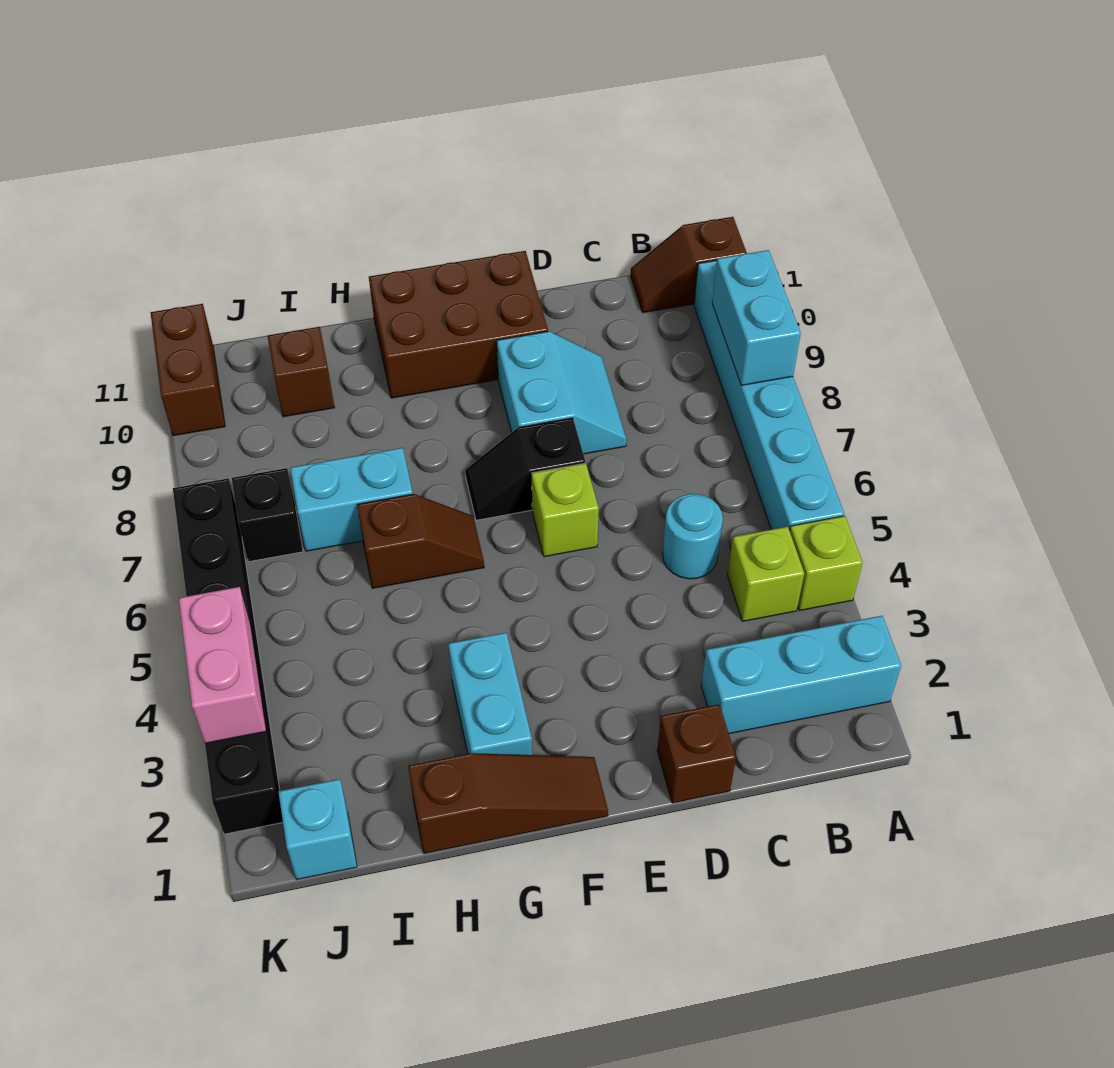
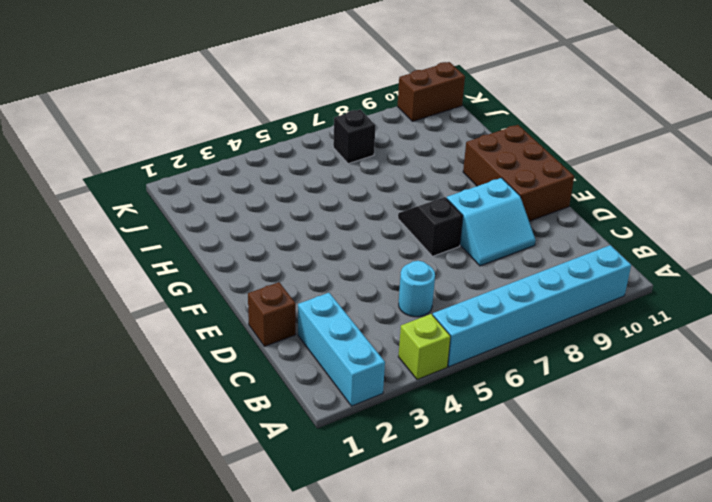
none -> brown slope A11:B11 level 1 top A
none -> lime brick B4 level 1
none -> lime brick E6 level 1

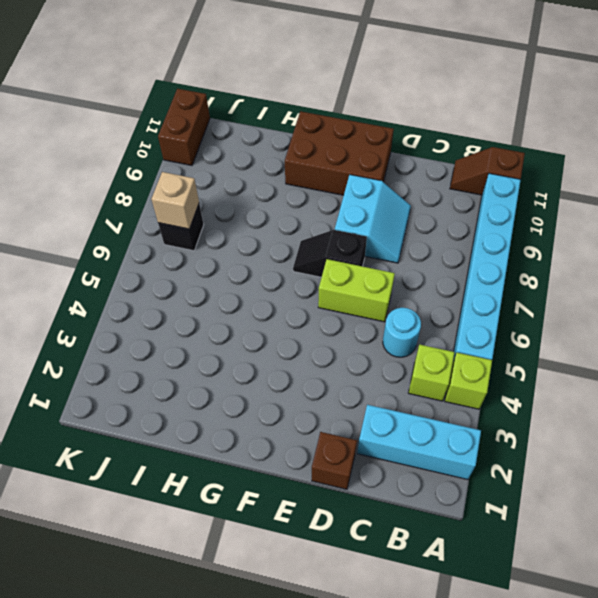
lime brick D6:E6 level 1 -> lime brick E6 level 1
tan brick J7 level 2 -> none
none -> brown slope F1:H1 level 1 top H
none -> cyan brick G2:G3 level 1
none -> brown slope G6:H6 level 1 top H

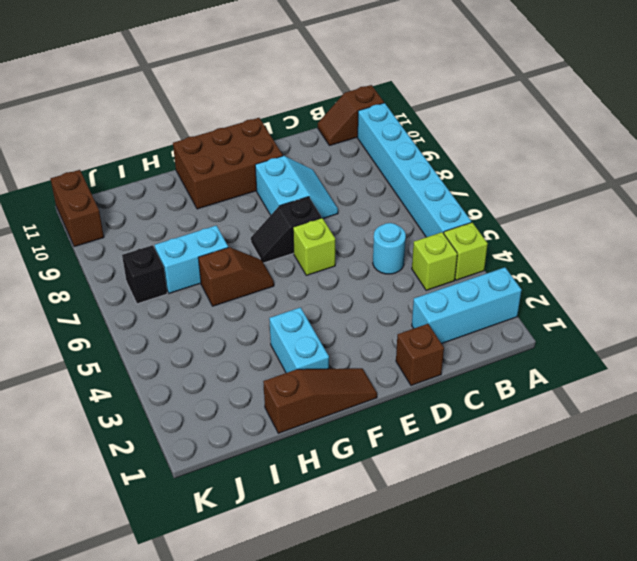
none -> brown brick I10 level 1
none -> cyan brick J1 level 1
none -> black brick K2:K7 level 1

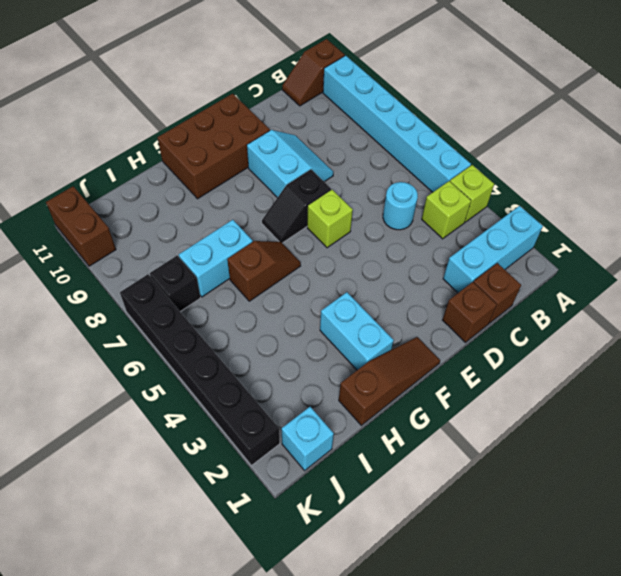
brown brick C1 level 1 -> brown brick I10 level 1
none -> cyan brick A8:A9 level 2
none -> pink brick K3:K4 level 2

